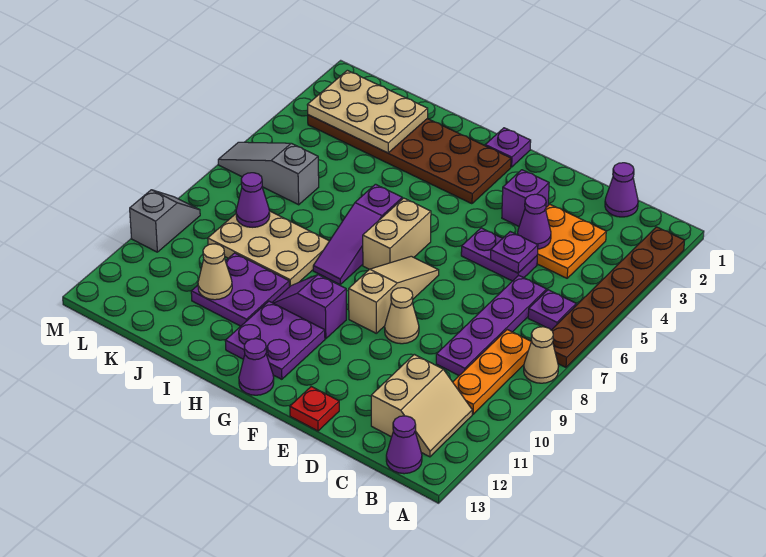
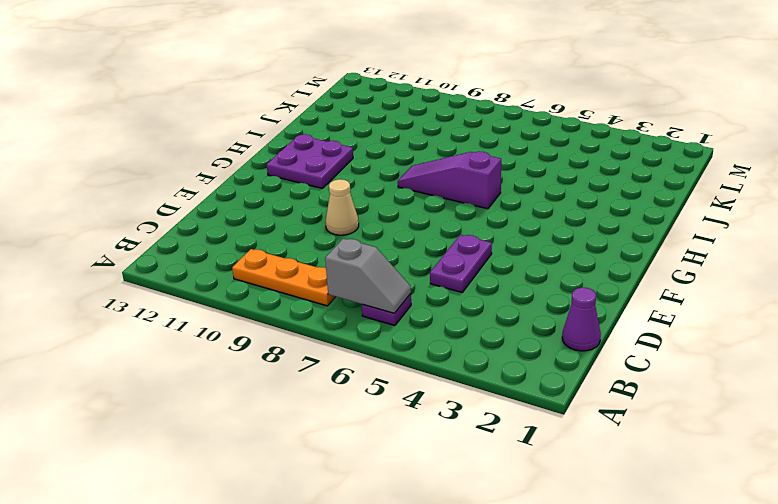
grey slope B6:B7 level 2 top 7 -> grey slope M9:M10 level 1 top 10
none -> brown plate A2:A7 level 1
none -> tan cone A8 level 1
none -> tan slope B11:C12 level 1 top C
none -> purple cone B13 level 1

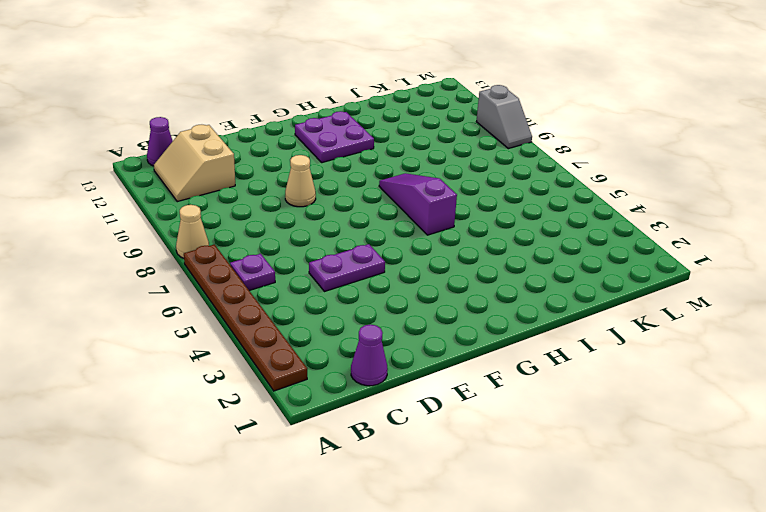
none -> orange plate B8:B10 level 1
none -> orange plate C3:D4 level 1
none -> purple plate C6:C9 level 1
none -> purple brick E3 level 1

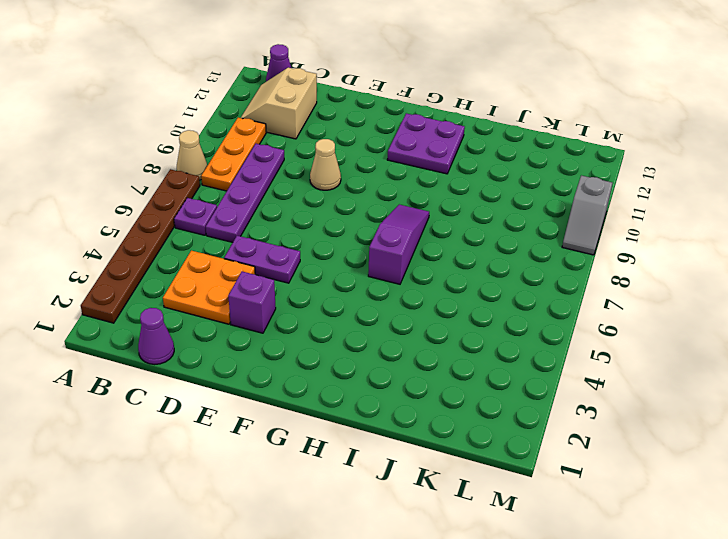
none -> red plate E13 level 1
none -> tan slope F7:F9 level 1 top 9
none -> purple plate G1 level 1
none -> brown plate G2:L3 level 1

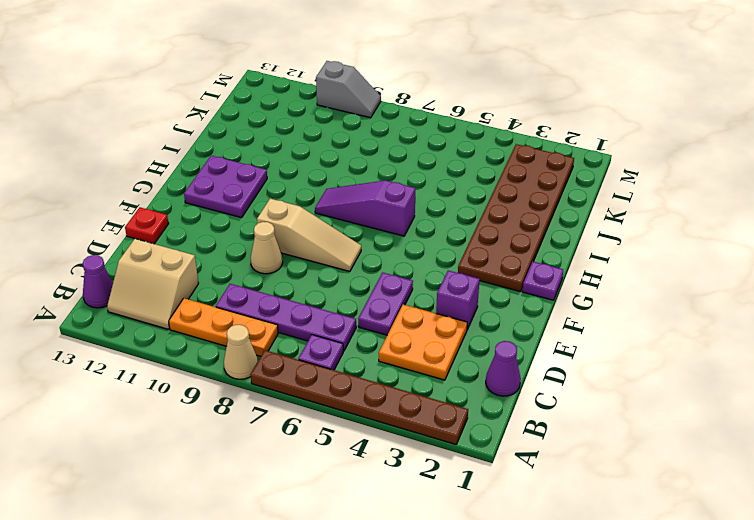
none -> tan brick G6:G7 level 1
none -> purple slope G10:H10 level 1 top G
none -> purple cone G13 level 1
none -> tan plate I8:K9 level 1

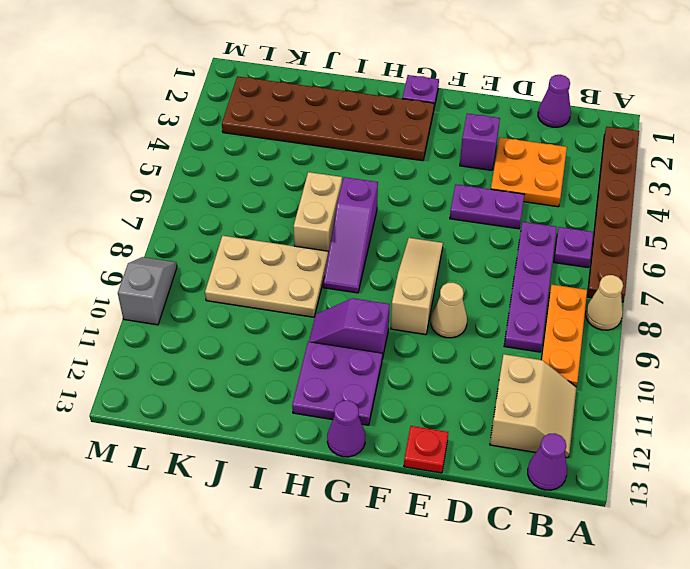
tan brick I6:I7 level 1 -> tan brick G6:G7 level 1
none -> purple plate I10:J11 level 1
none -> grey slope K6:M6 level 1 top K
none -> purple cone D4 level 2
none -> purple plate D5 level 2

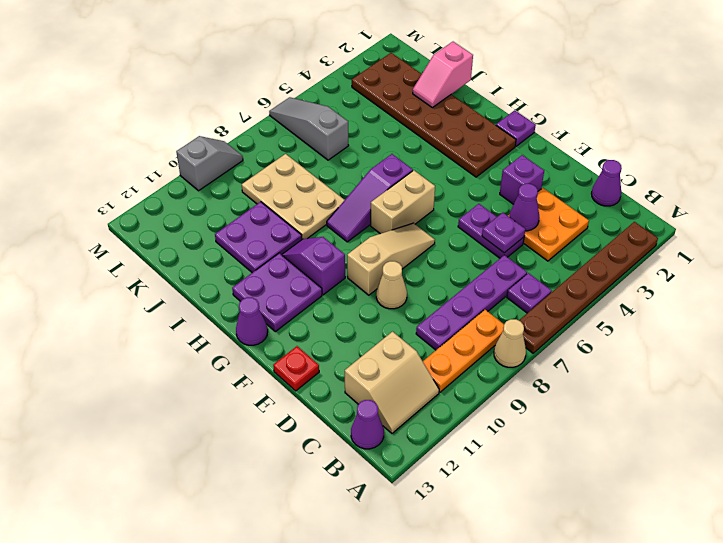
pink slope J1:J2 level 2 top 1 -> tan plate J2:L3 level 2
none -> tan cone J11 level 2
none -> purple cone K8 level 2

